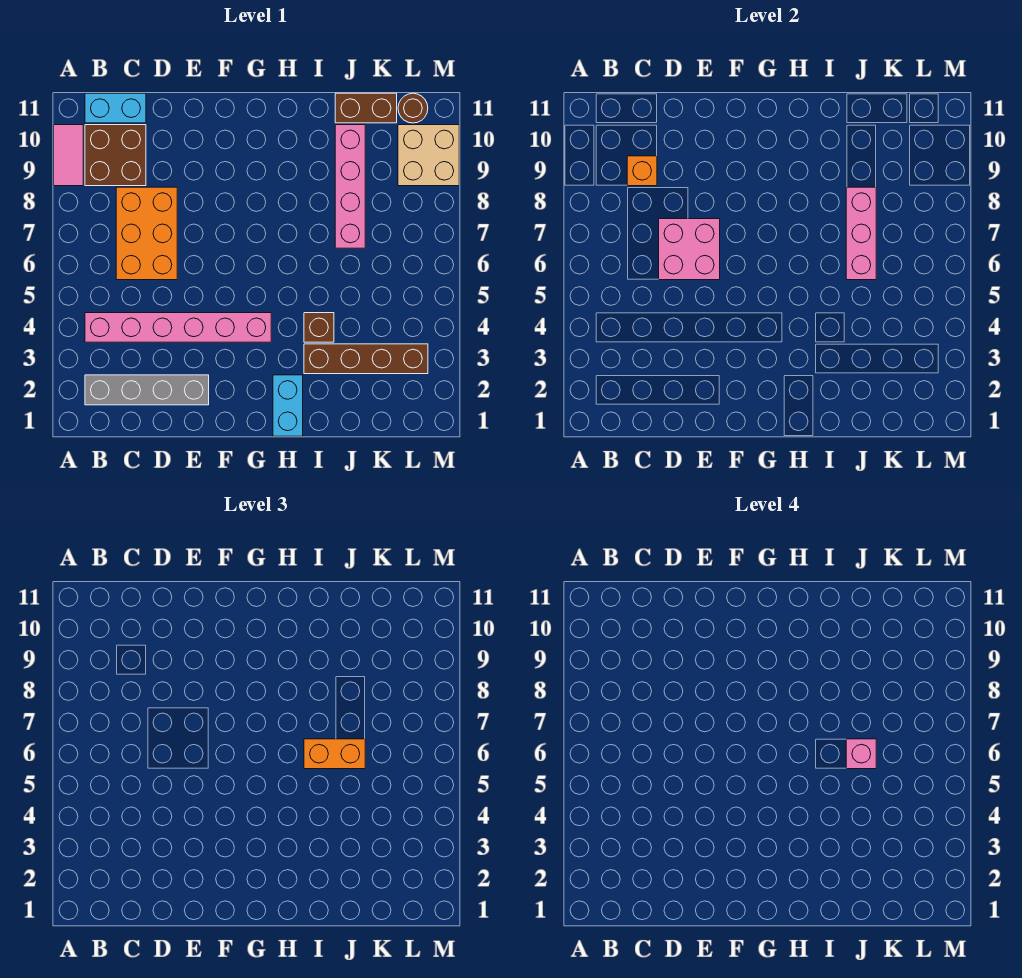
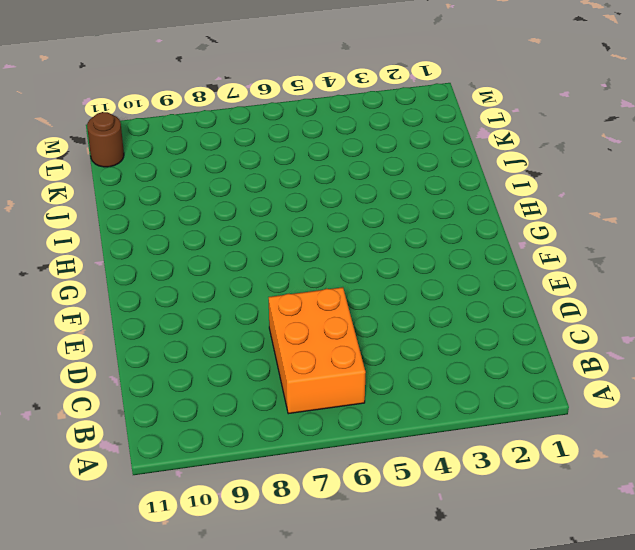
orange brick B6:D7 level 1 -> orange brick C6:D8 level 1
none -> pink tile A9:A10 level 1
none -> grey brick B2:E2 level 1
none -> pink brick B4:G4 level 1

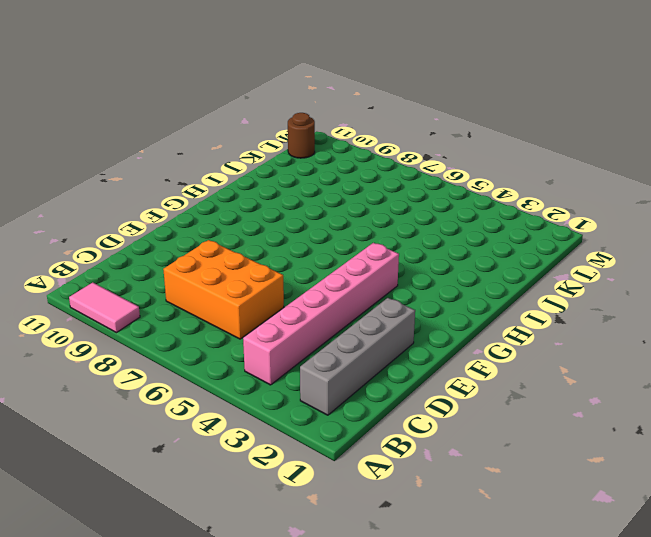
none -> brown brick B9:C10 level 1
none -> cyan brick B11:C11 level 1
none -> cyan brick H1:H2 level 1

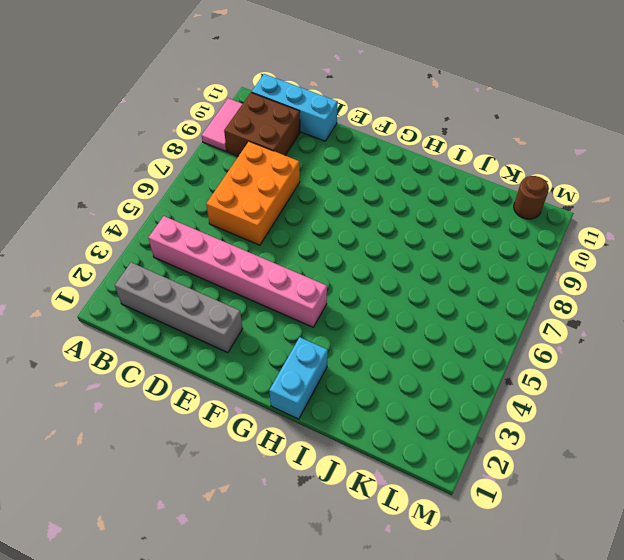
cyan brick B11:D11 level 1 -> cyan brick B11:C11 level 1
none -> brown brick I3:L3 level 1
none -> brown brick I4 level 1
none -> pink brick J7:J10 level 1

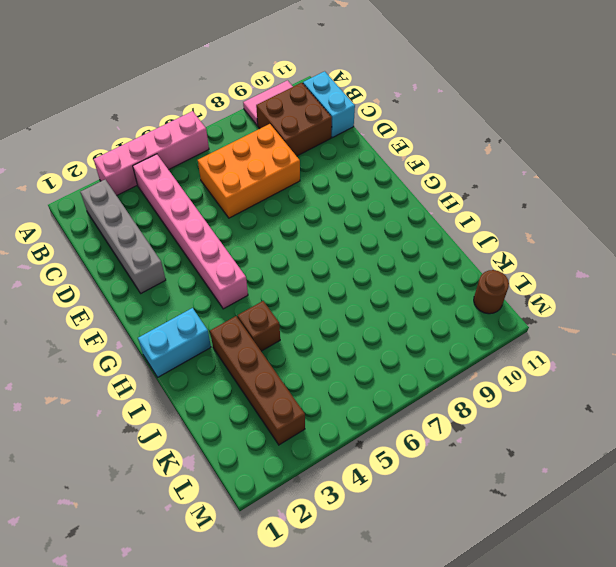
pink brick A3:A6 level 1 -> pink brick J7:J10 level 1
none -> brown brick J11:K11 level 1
none -> tan brick L9:M10 level 1
none -> orange brick C9 level 2

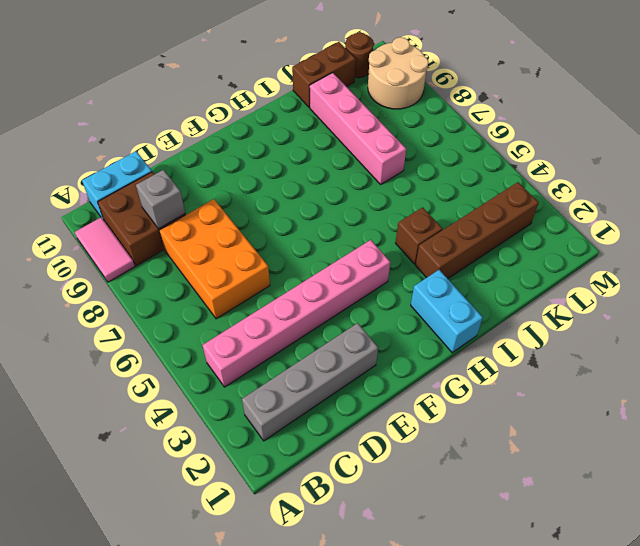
grey brick C9 level 2 -> orange brick C9 level 2
tan round brick L9:M10 level 1 -> tan brick L9:M10 level 1
none -> pink brick D6:E7 level 2
none -> pink brick J6:J8 level 2
none -> orange brick I6:J6 level 3

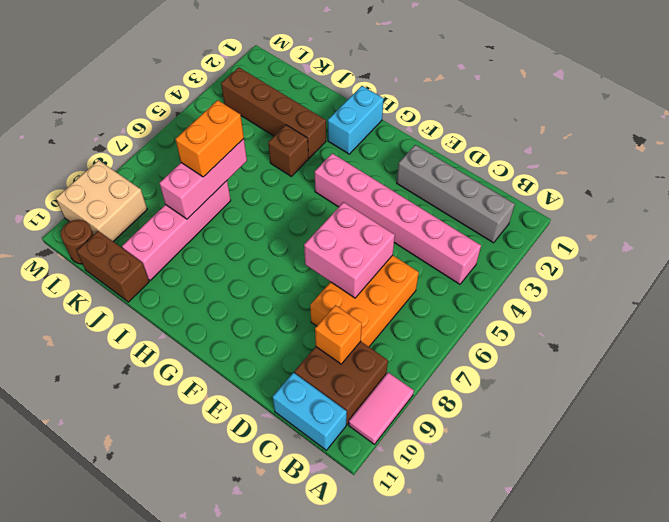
orange brick J6:J7 level 3 -> orange brick I6:J6 level 3
none -> pink brick J6 level 4

